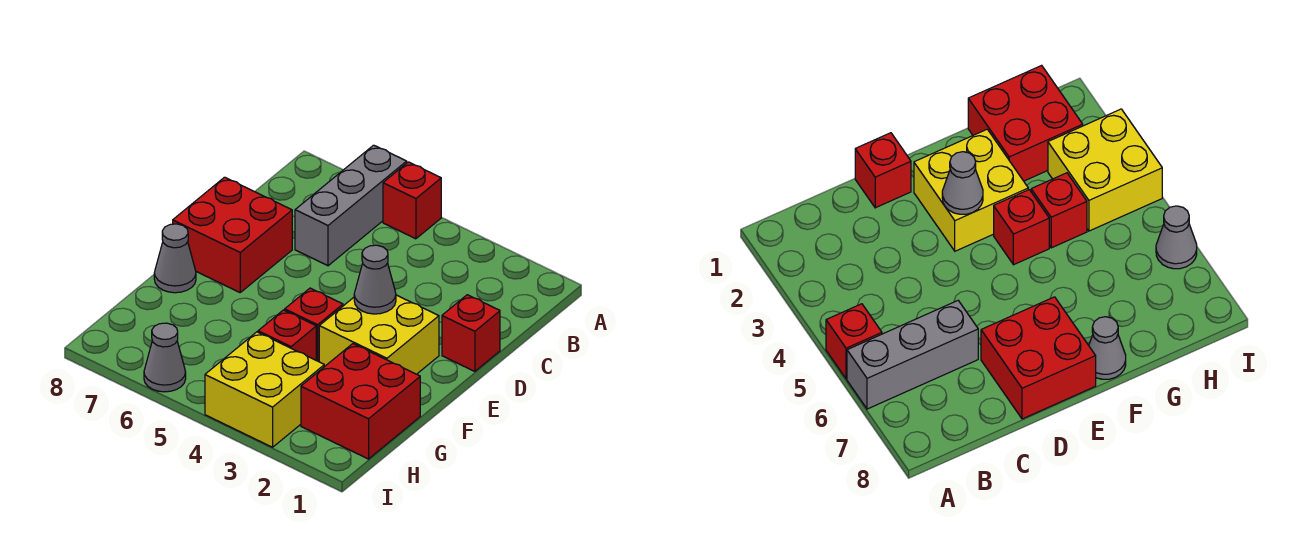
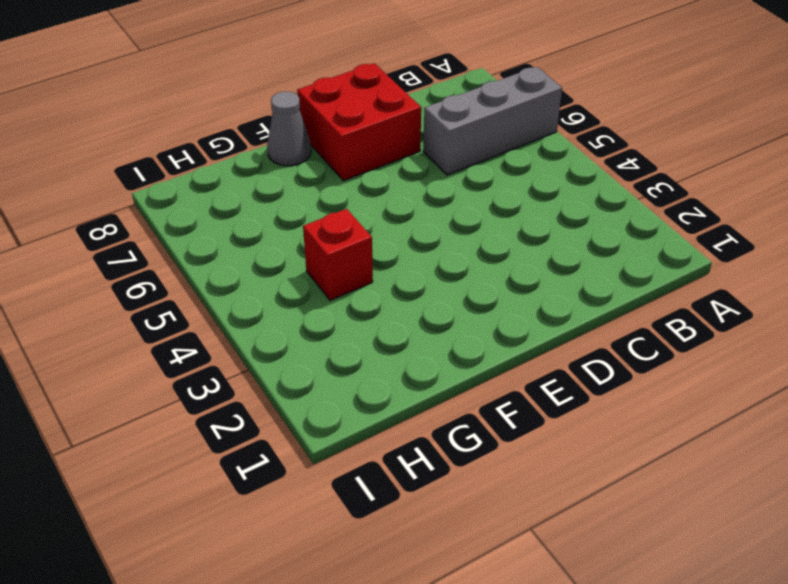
none -> red brick A5 level 1
none -> red brick D1 level 1
none -> yellow brick E2:F3 level 1

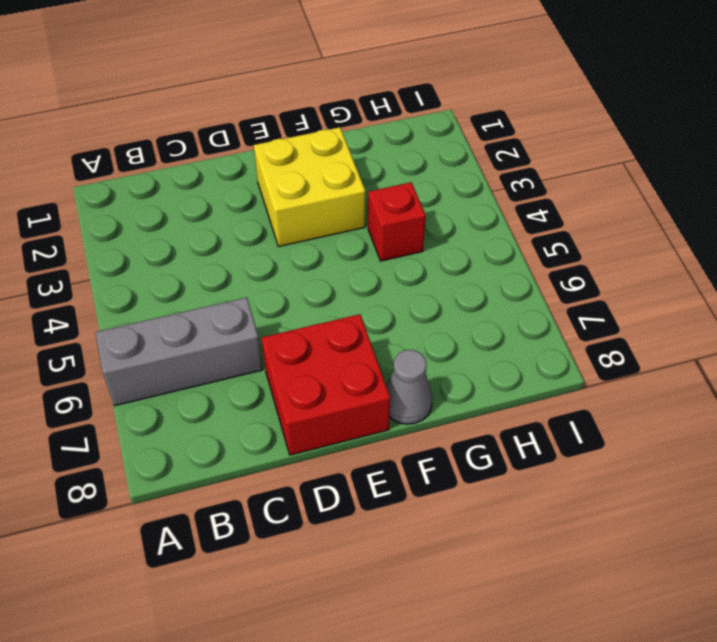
none -> red brick A5 level 1
none -> red brick D1 level 1
none -> red brick F4 level 1

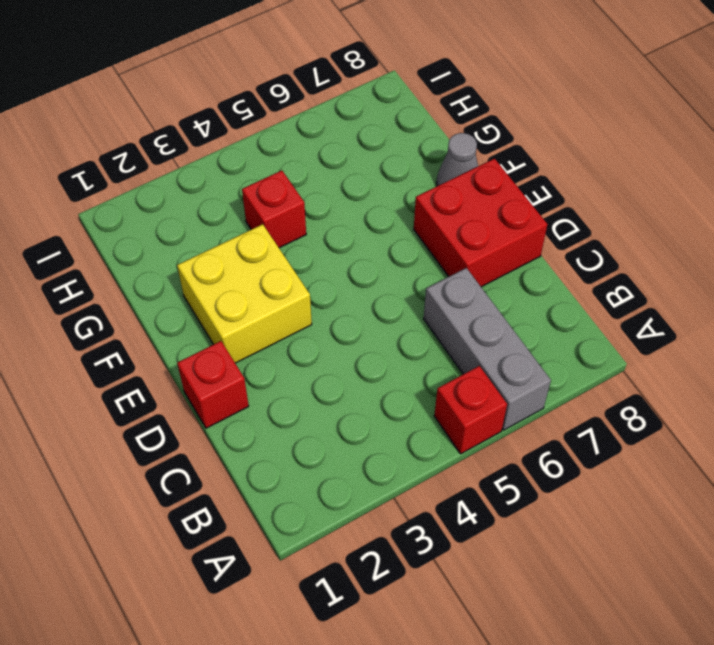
none -> red brick F4 level 1
none -> red brick G1:H2 level 1
none -> yellow brick H3:I4 level 1

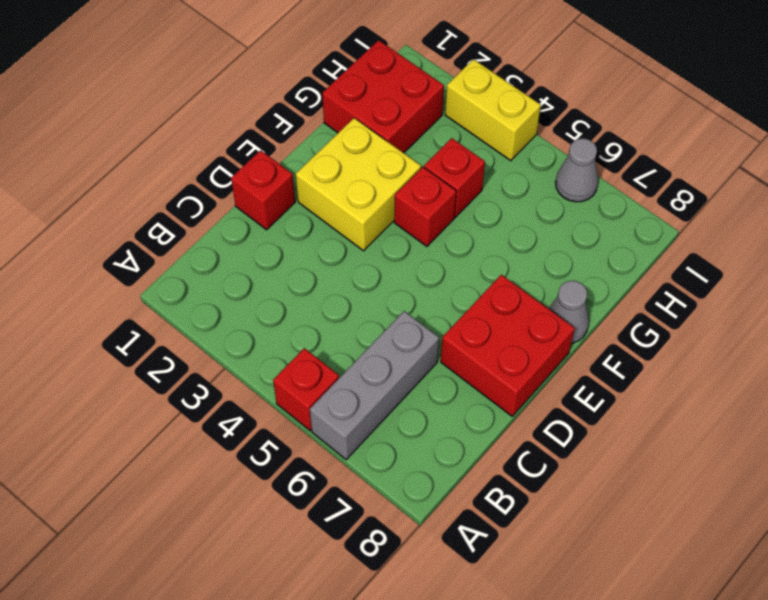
yellow brick I3:I4 level 1 -> yellow brick H3:I4 level 1
none -> grey cone E3 level 2

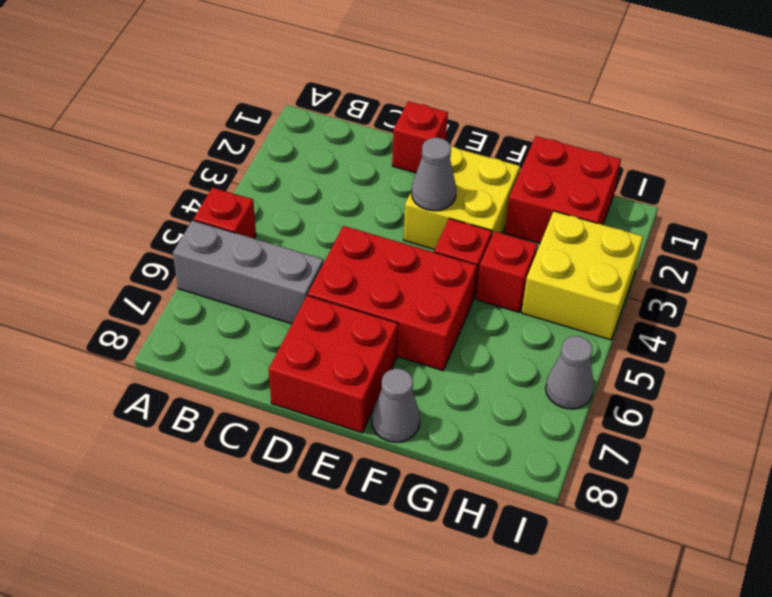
red brick D5:F6 level 1 -> none

